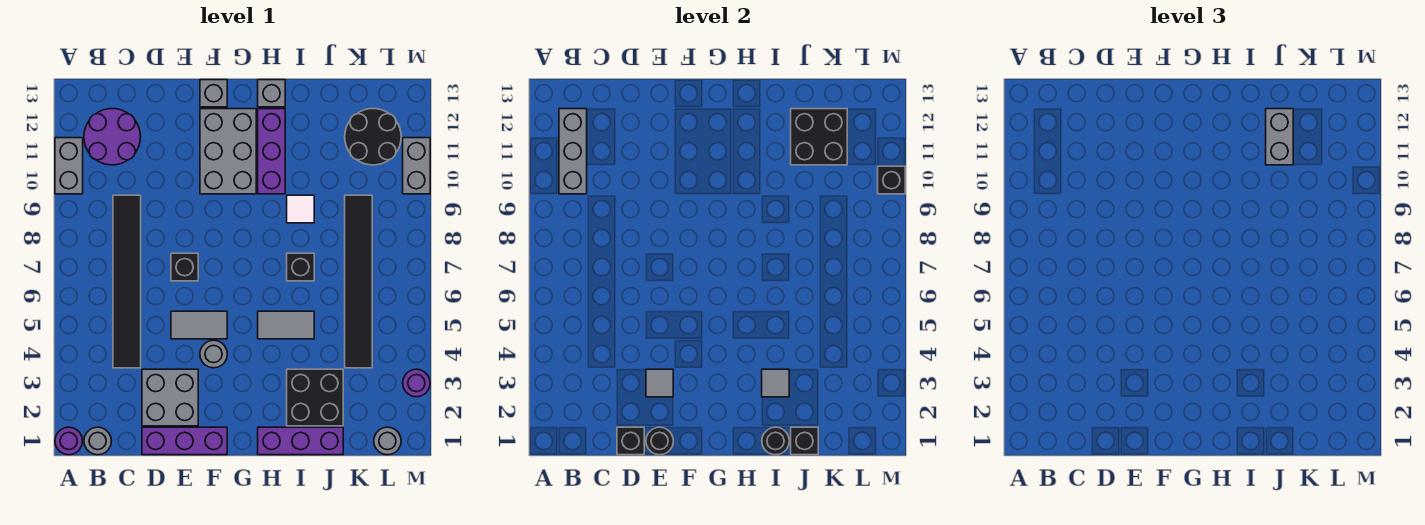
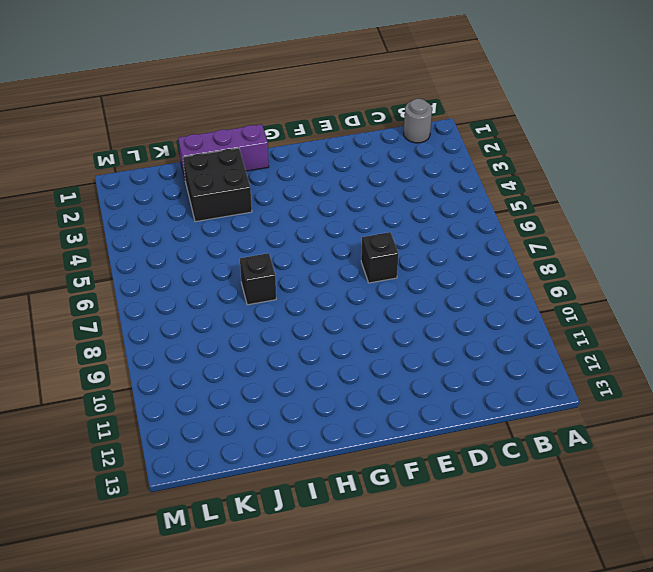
none -> purple round brick A1 level 1
none -> grey brick A10:A11 level 1
none -> purple round brick B11:C12 level 1
none -> black tile C4:C9 level 1

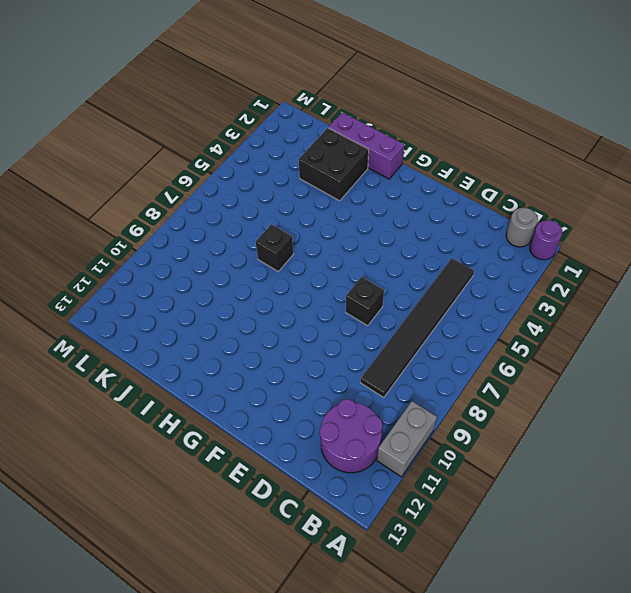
none -> purple brick D1:F1 level 1
none -> grey brick D2:E3 level 1
none -> grey tile E5:F5 level 1
none -> grey round brick F4 level 1

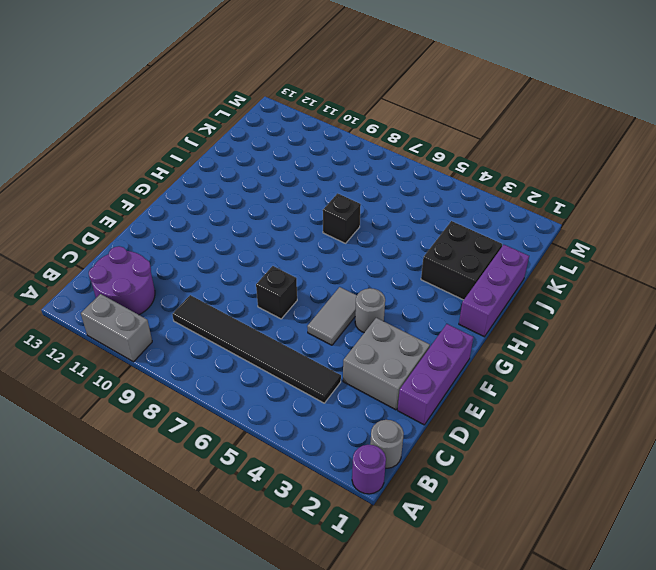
none -> grey brick F10:G12 level 1
none -> grey brick F13 level 1
none -> grey tile H5:I5 level 1
none -> purple brick H10:H12 level 1

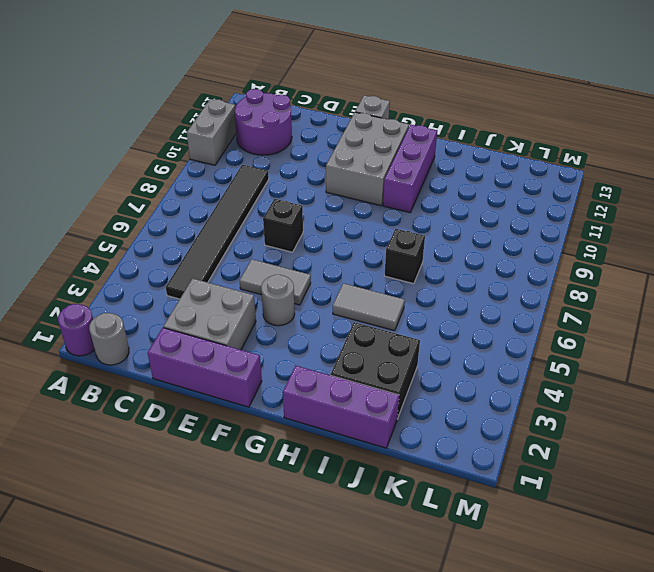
none -> grey brick H13 level 1
none -> white tile I9 level 1
none -> black tile K4:K9 level 1
none -> black round brick K11:L12 level 1

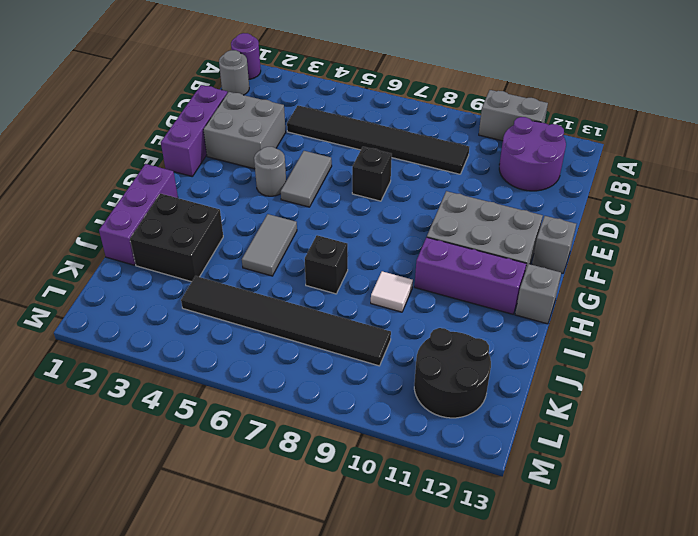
none -> grey round brick L1 level 1
none -> purple round brick M3 level 1
none -> grey brick M10:M11 level 1
none -> grey brick B10:B12 level 2

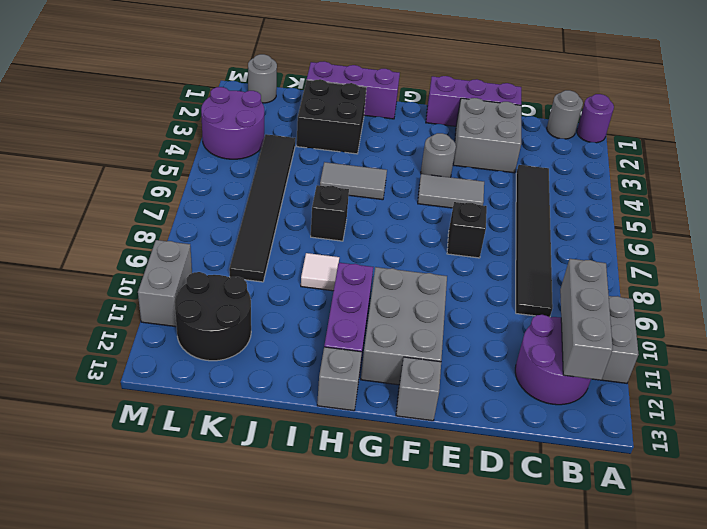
purple round brick L3:M4 level 1 -> purple round brick M3 level 1
none -> black brick D1 level 2
none -> black round brick E1 level 2
none -> grey tile E3 level 2
none -> black round brick I1 level 2

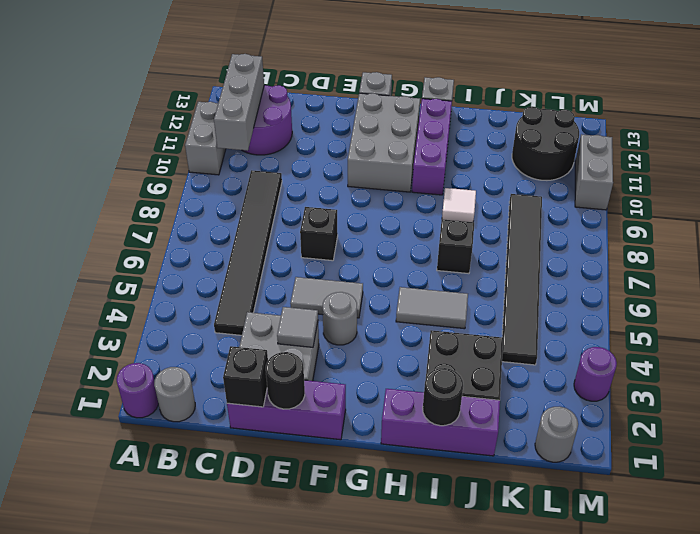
none -> grey tile I3 level 2
none -> black brick J1 level 2
none -> black brick J11:K12 level 2
none -> black brick M10 level 2

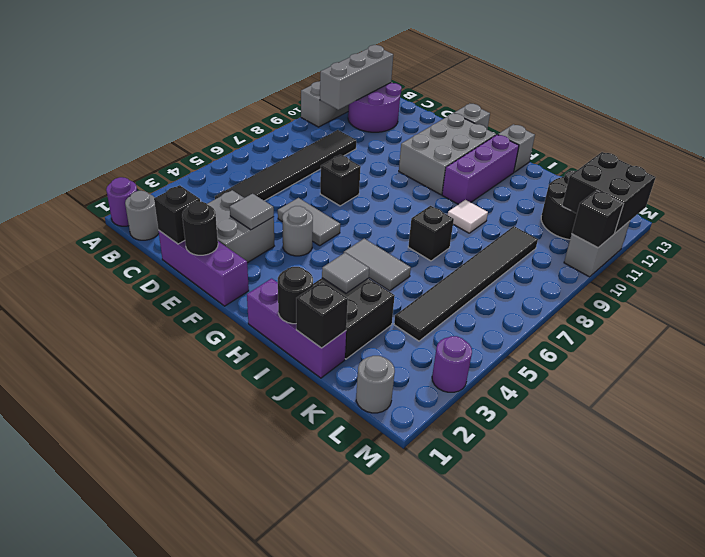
black brick L11:M12 level 2 -> black brick J11:K12 level 2
none -> grey brick J11:J12 level 3

